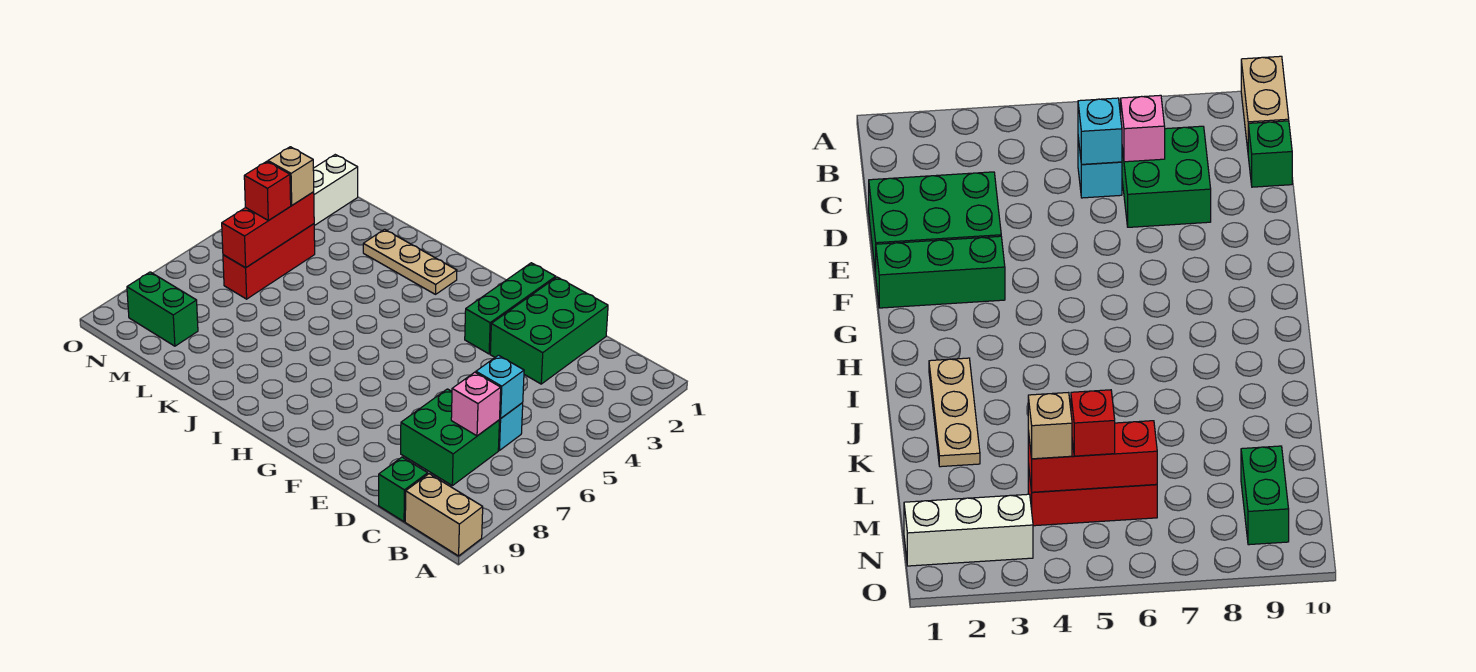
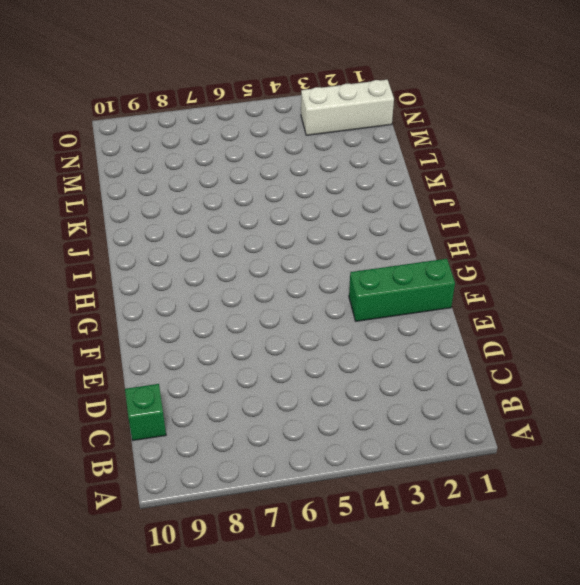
none -> tan brick A10:B10 level 1
none -> cyan brick C6 level 1
none -> green brick C7:D8 level 1

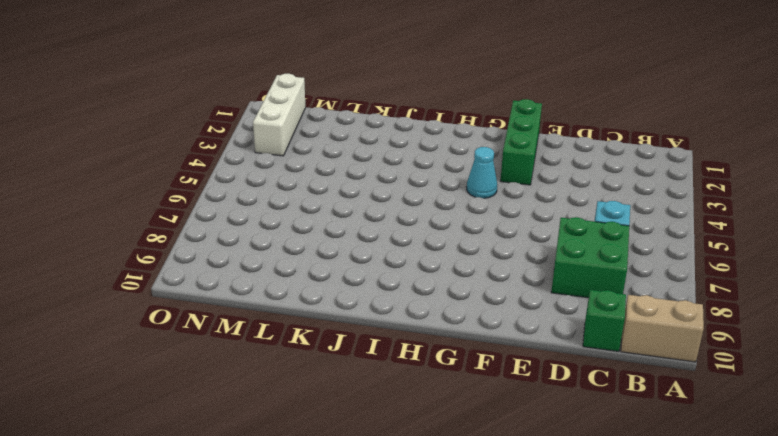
cyan cone G4 level 1 -> none
none -> green brick D1:E3 level 1
none -> tan plate I2:K2 level 1
none -> red brick M4:M6 level 1

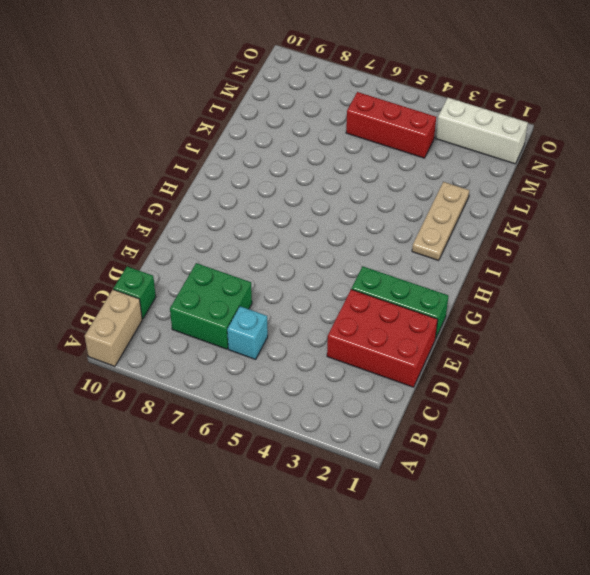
red brick D1:E3 level 1 -> green brick D1:E3 level 1
none -> green brick M9:N9 level 1
none -> cyan brick C6 level 2
none -> pink brick C7 level 2

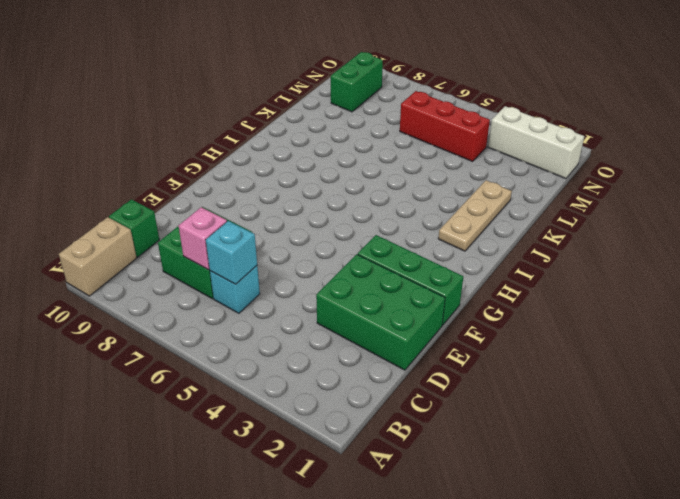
none -> red brick M4:M6 level 2
none -> tan brick M4 level 3
none -> red brick M5 level 3

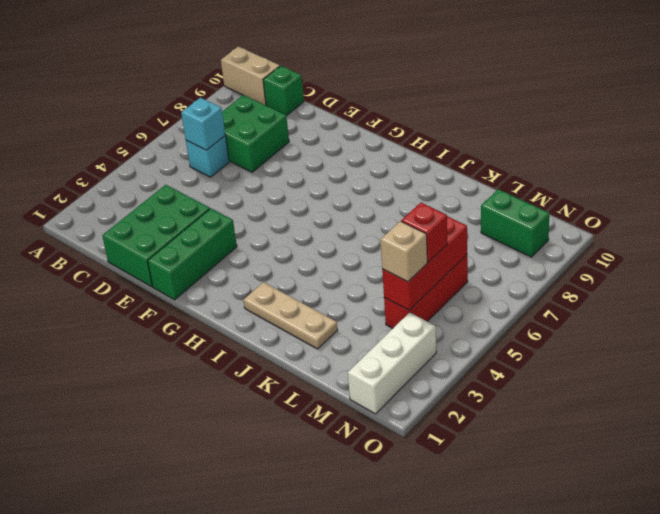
none -> pink brick C7 level 2

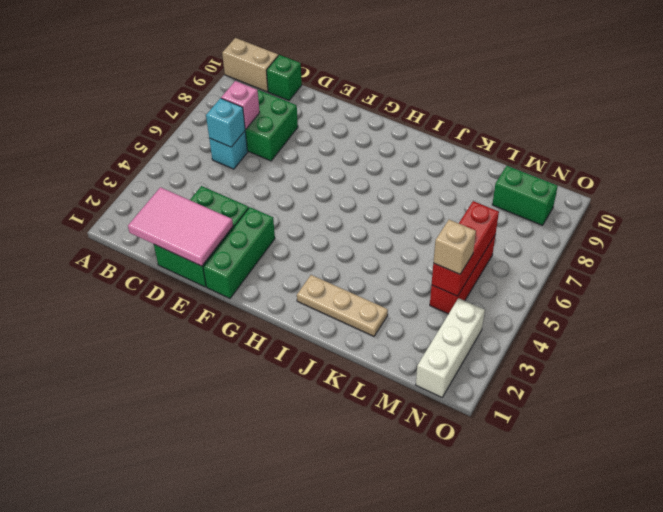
pink tile C1:E2 level 2 -> none
none -> red brick M5 level 3

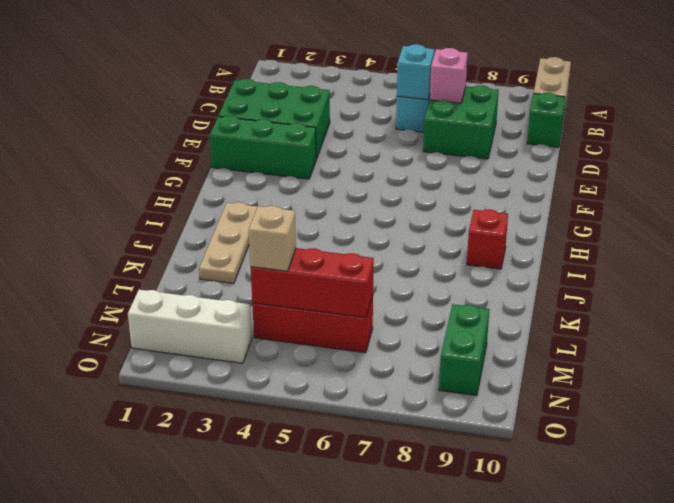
red brick I9 level 1 -> red brick M5 level 3

